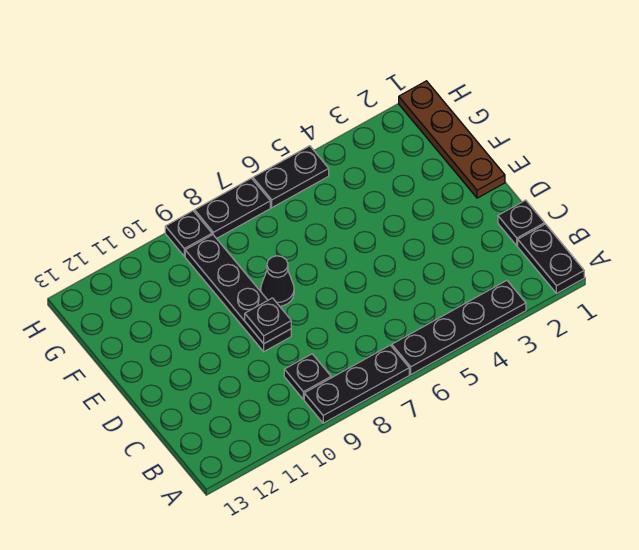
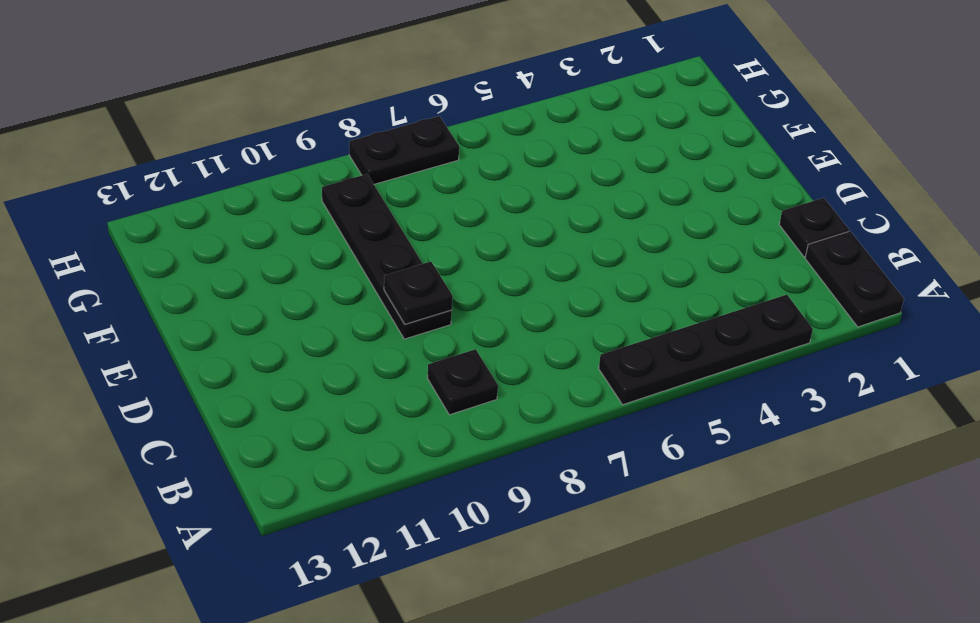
none -> black plate A7:A9 level 1
none -> brown plate E1:H1 level 1
none -> black cone E8 level 1

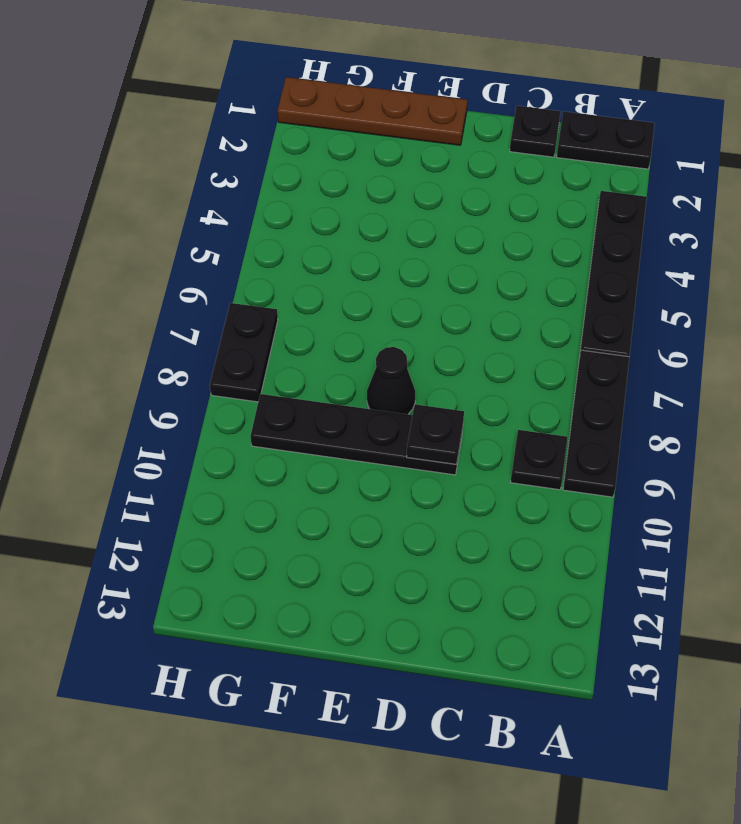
none -> black plate H5:H6 level 1
none -> black plate H9 level 1

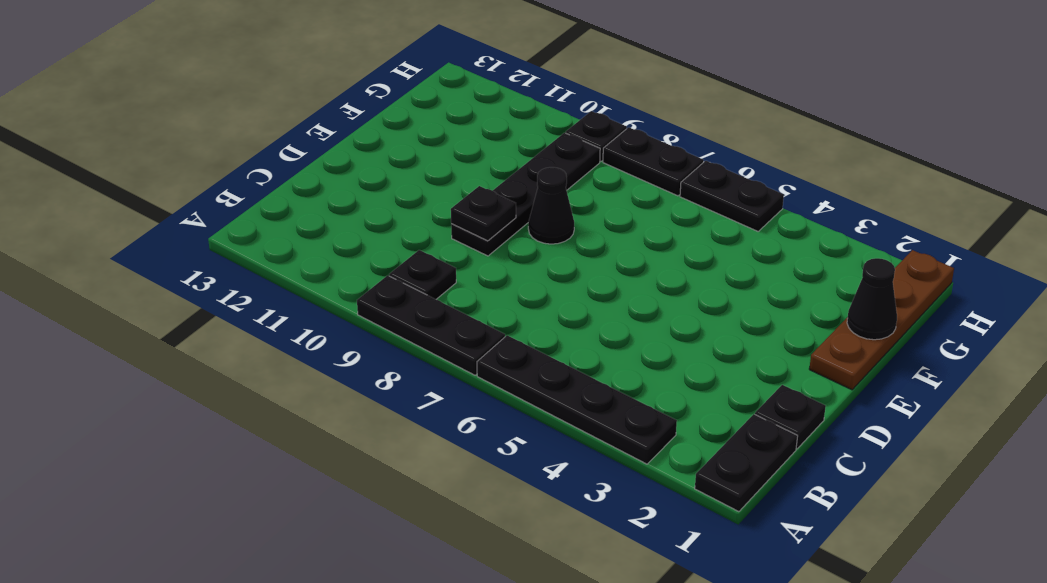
black cone F1 level 2 -> none

